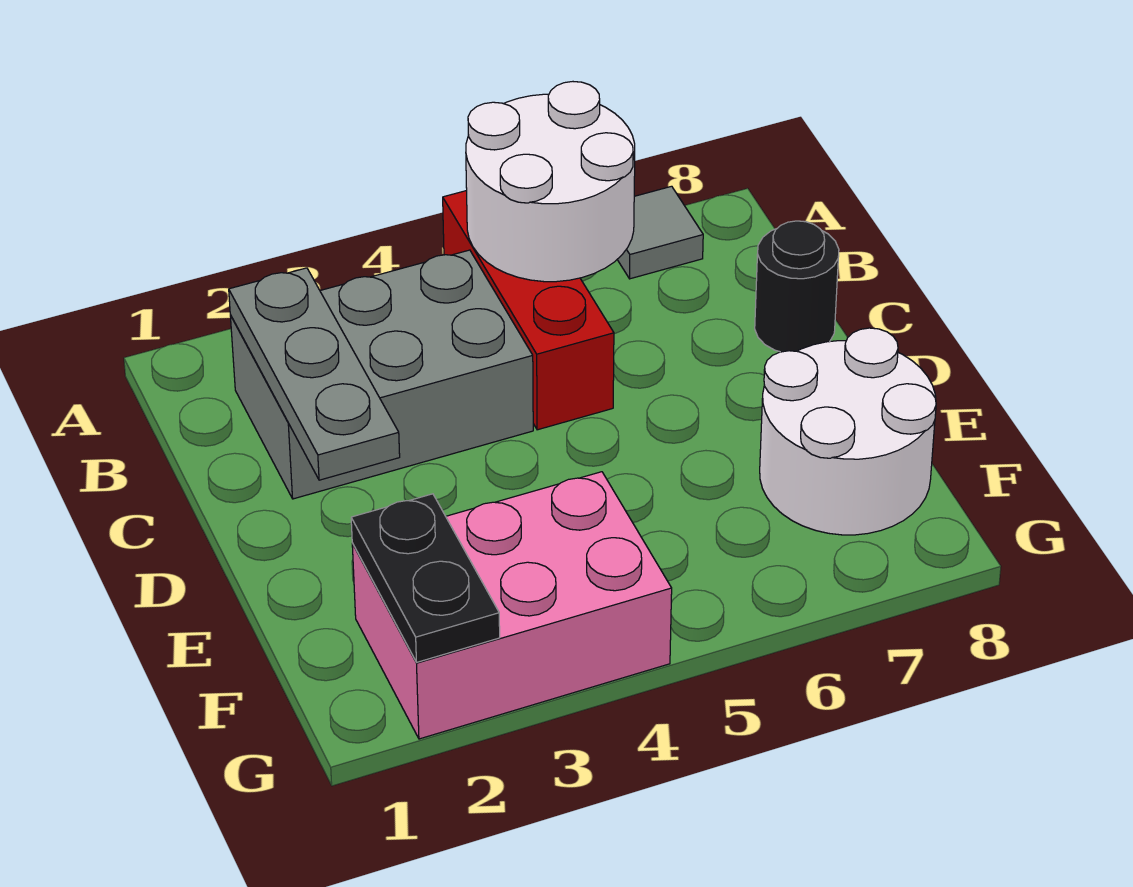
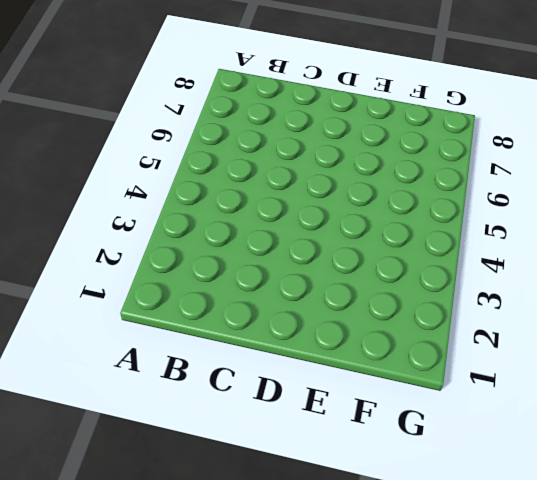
none -> red brick A5:C5 level 1
none -> grey tile A7 level 1

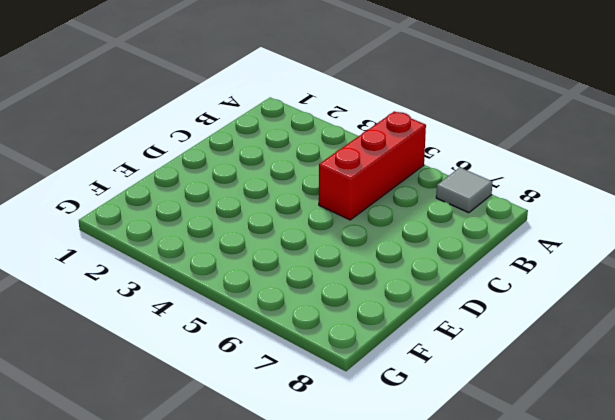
none -> grey brick B2:C4 level 1
none -> black round brick C8 level 1

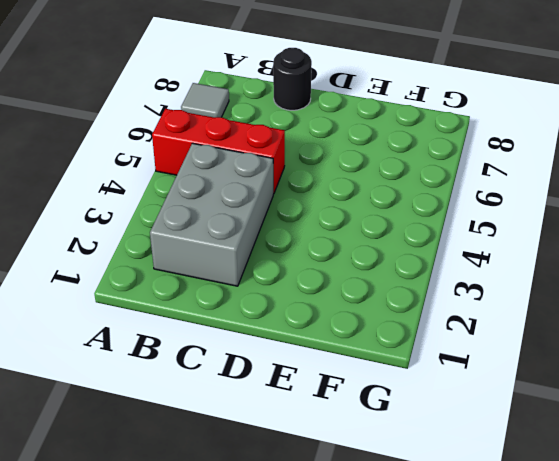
none -> white round brick E7:F8 level 1
none -> pink brick F2:G4 level 1

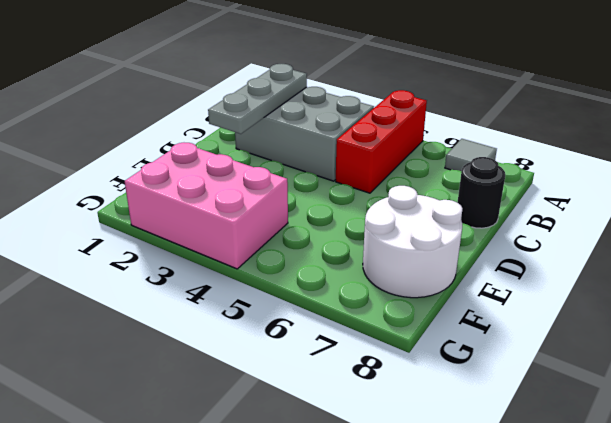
none -> white round brick A5:B6 level 2
none -> black plate F2:G2 level 2

